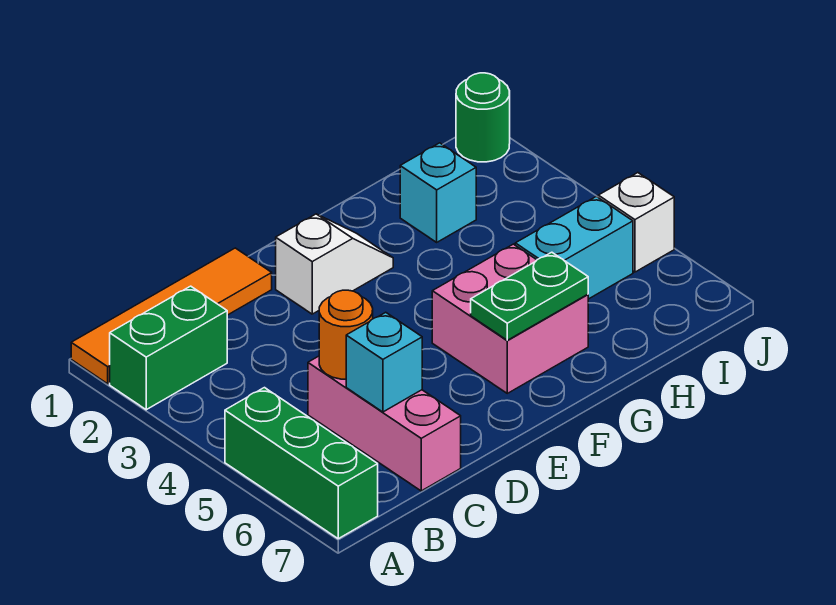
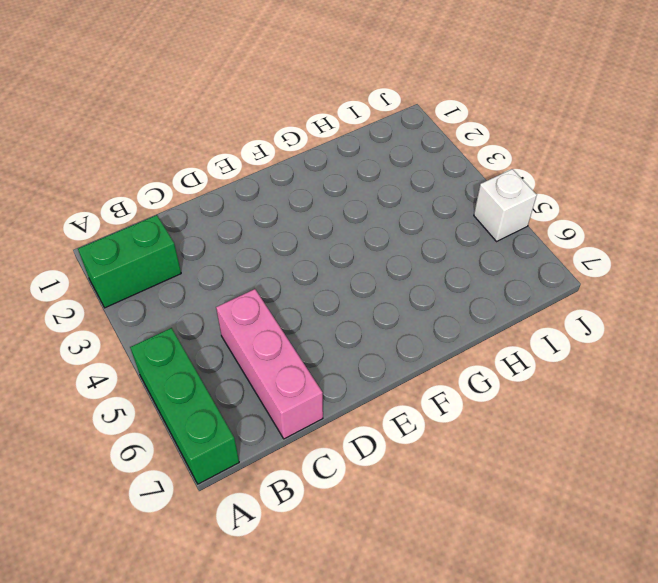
none -> orange tile A1:D1 level 1
none -> white slope E2:F2 level 1 top E
none -> pink brick F5:G6 level 1

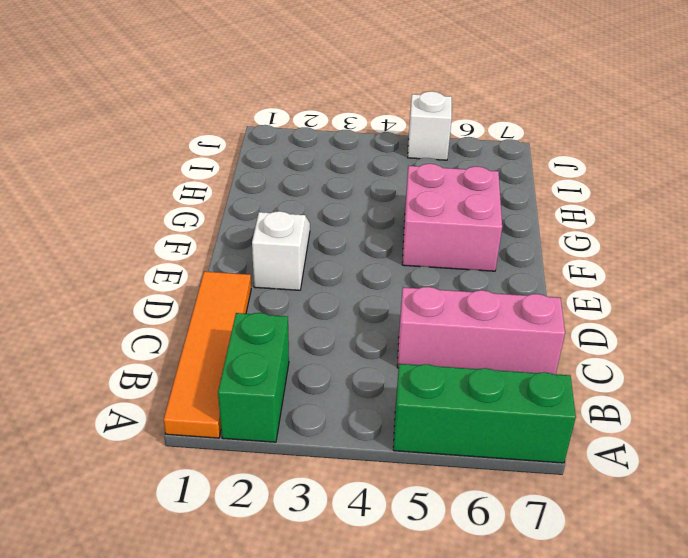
none -> cyan brick H2 level 1
none -> cyan brick H5:I5 level 1
none -> green round brick J1 level 1

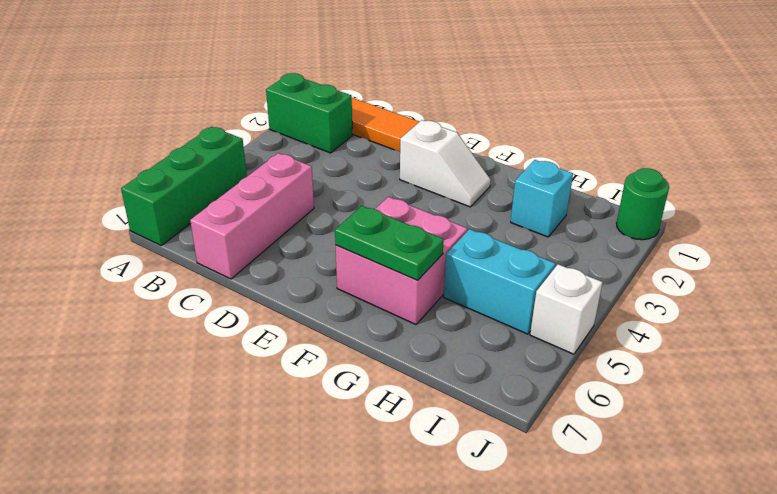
none -> orange round brick C5 level 2
none -> cyan brick C6 level 2

